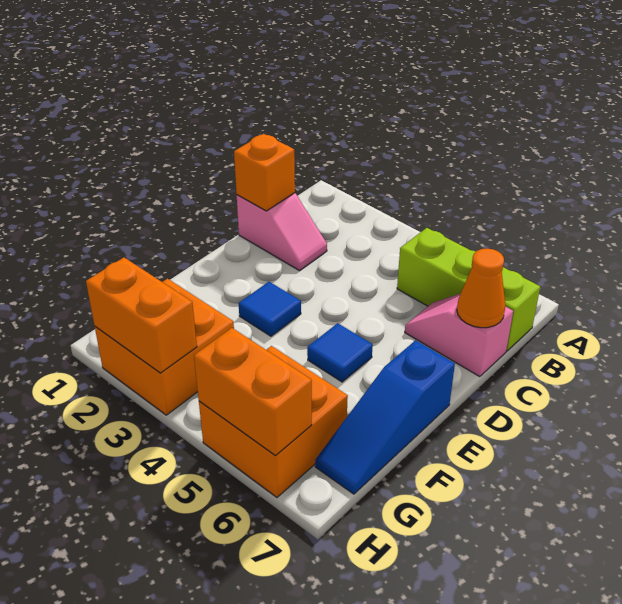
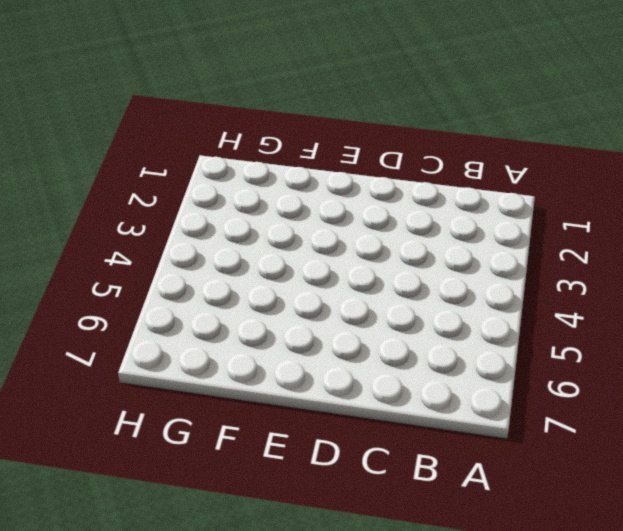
none -> lime brick B5:B7 level 1
none -> pink slope C1:C2 level 1 top 1
none -> pink slope C6:C7 level 1 top 7

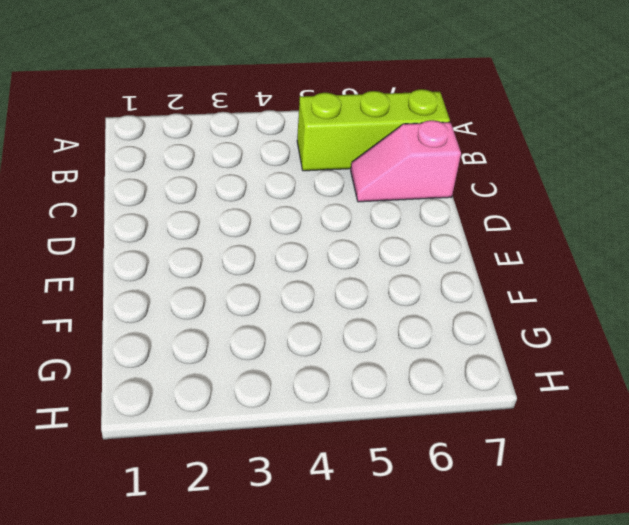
none -> pink slope C1:C2 level 1 top 1
none -> blue tile E3 level 1
none -> blue tile E5 level 1

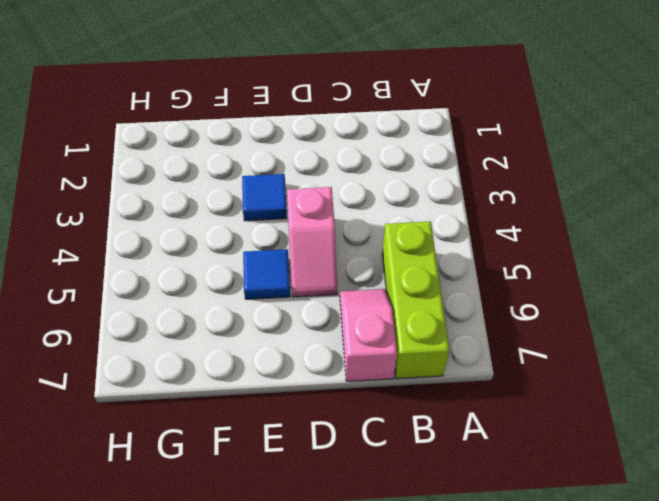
pink slope D4:D5 level 1 top 4 -> pink slope C1:C2 level 1 top 1
none -> blue slope E7:G7 level 1 top E
none -> orange brick G2:H3 level 1
none -> orange brick G5:H6 level 1

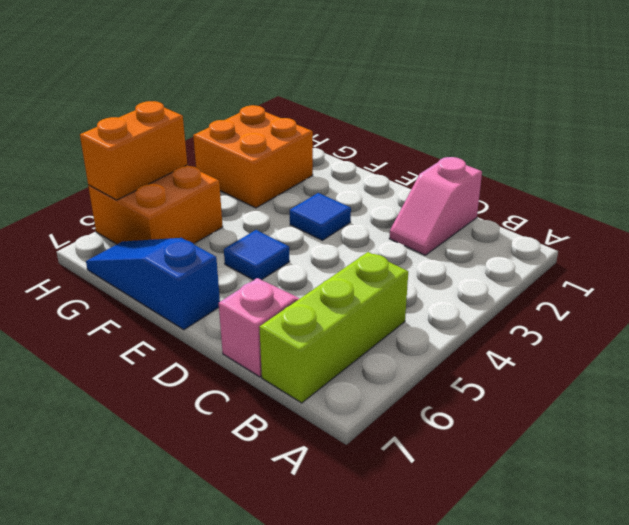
none -> orange brick C1 level 2
none -> orange cone C7 level 2
none -> orange brick H2:H3 level 2

